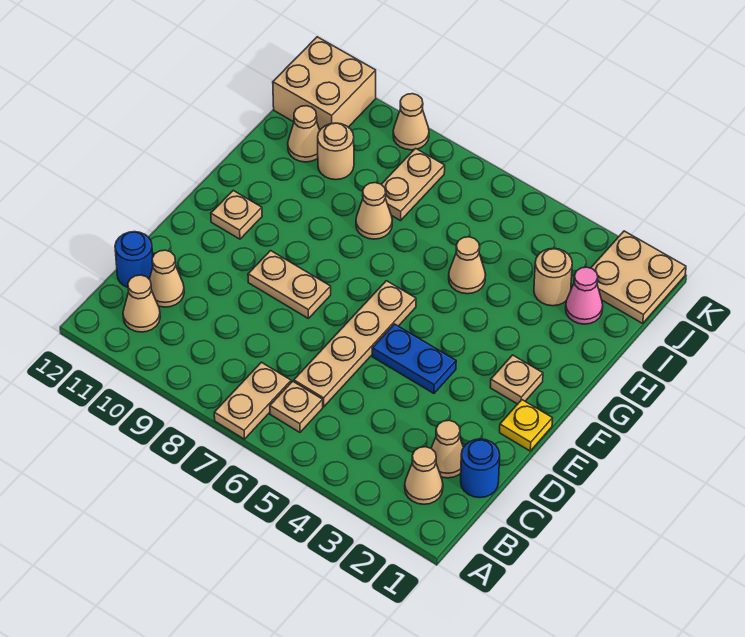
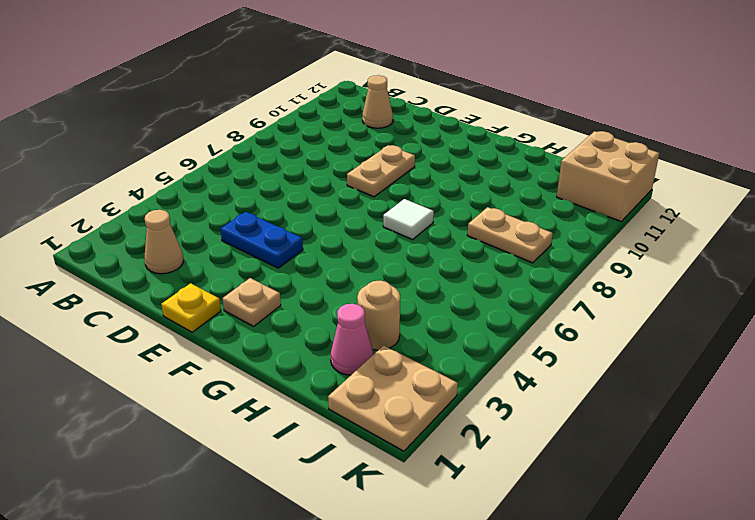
blue plate D4:E4 level 1 -> blue plate E4:E5 level 1
white tile G7 level 1 -> none
none -> tan plate A7:B7 level 1
none -> tan cone B2 level 1
none -> tan plate B6 level 1

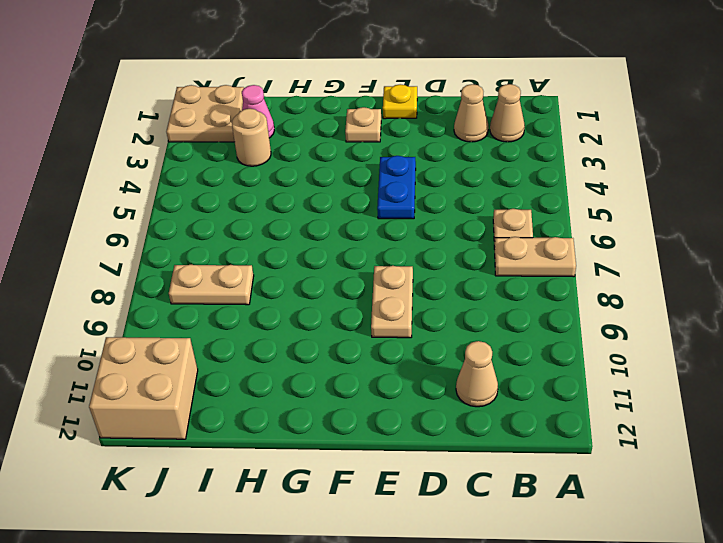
none -> tan cone B11 level 1
none -> blue round brick C1 level 1
none -> tan plate C6:F6 level 1

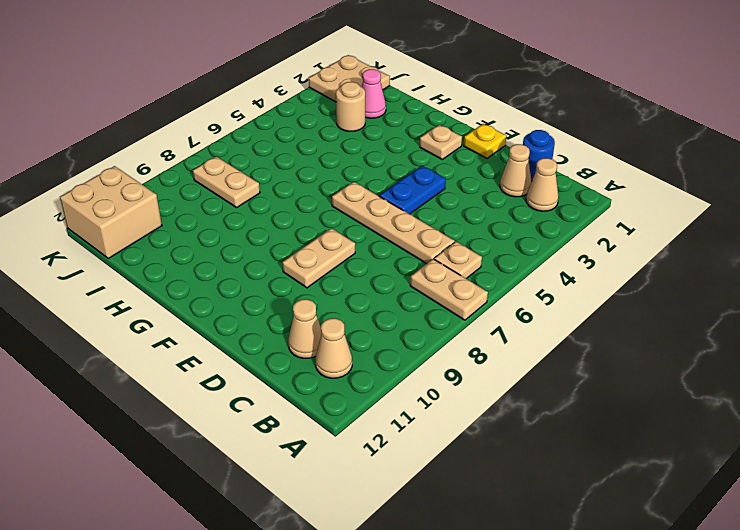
none -> blue round brick C12 level 1
none -> tan plate F11 level 1
none -> tan cone H5 level 1

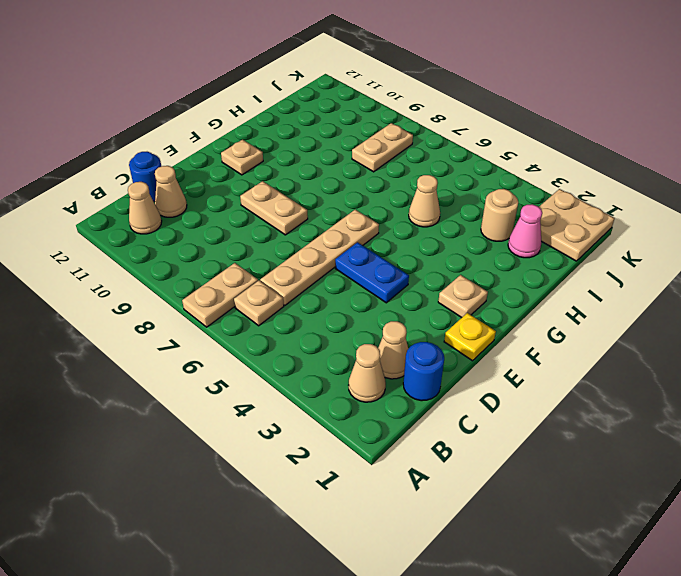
none -> tan cone H8 level 1
none -> tan round brick I10 level 1
none -> tan cone I11 level 1

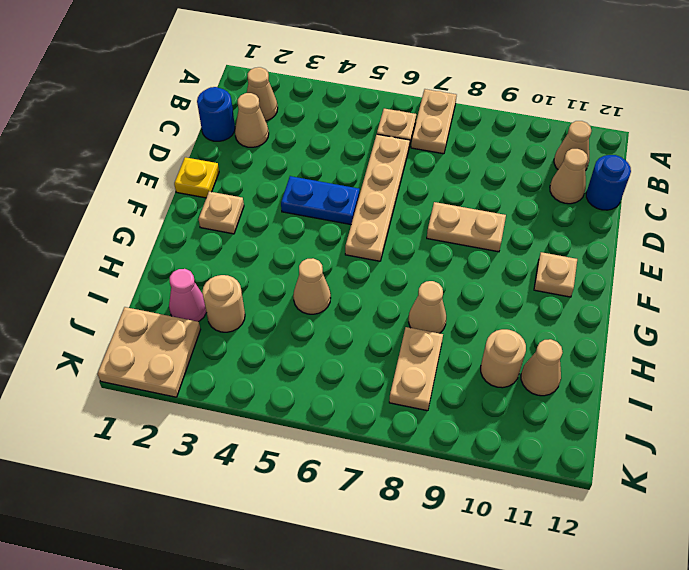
none -> tan brick J11:K12 level 1
none -> tan cone K9 level 1

